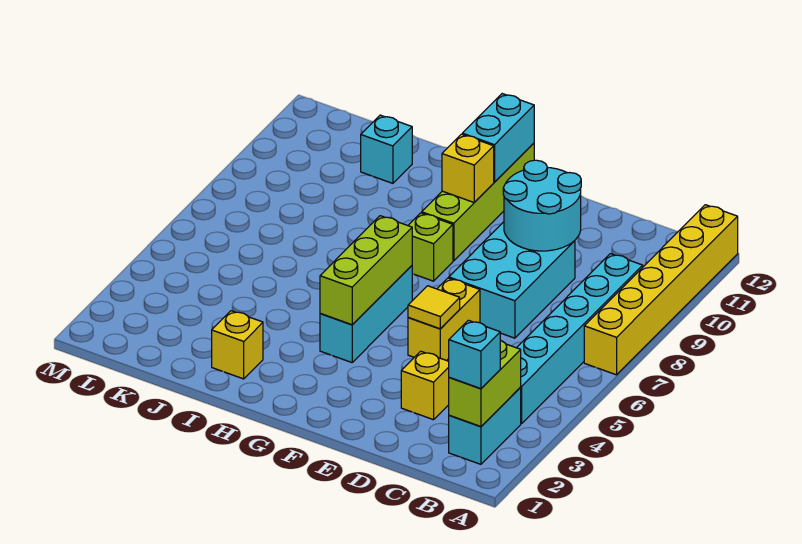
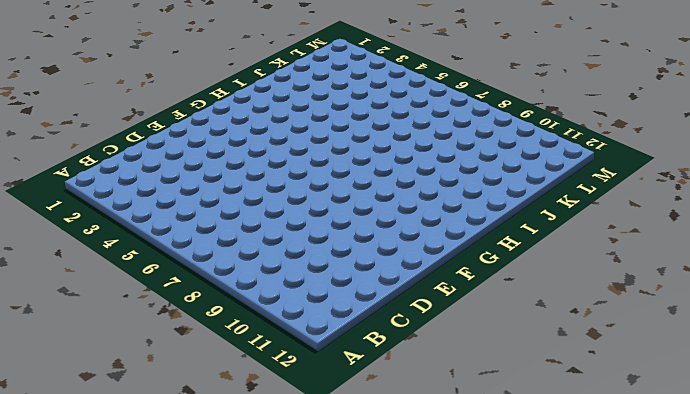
none -> yellow brick A7:A12 level 1
none -> cyan brick B2:B3 level 1
none -> cyan brick B4:B9 level 1

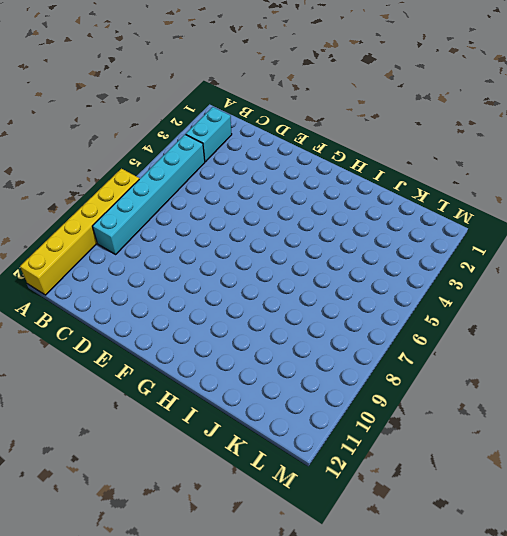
none -> yellow brick D3 level 1
none -> cyan brick D7:E9 level 1
none -> yellow brick E5:E6 level 1

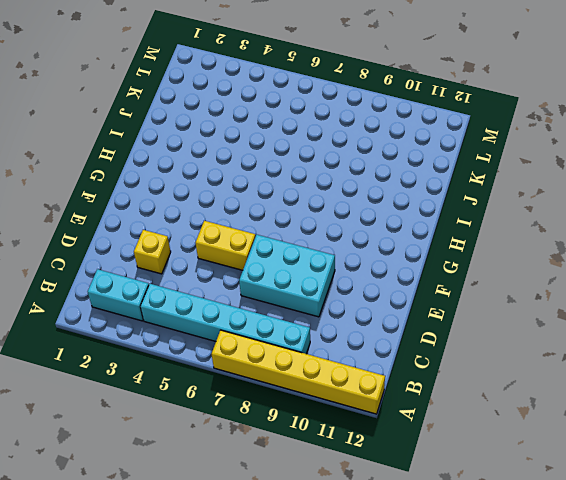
none -> cyan brick G4:G6 level 1
none -> lime brick G8 level 1
none -> lime brick G9:G12 level 1

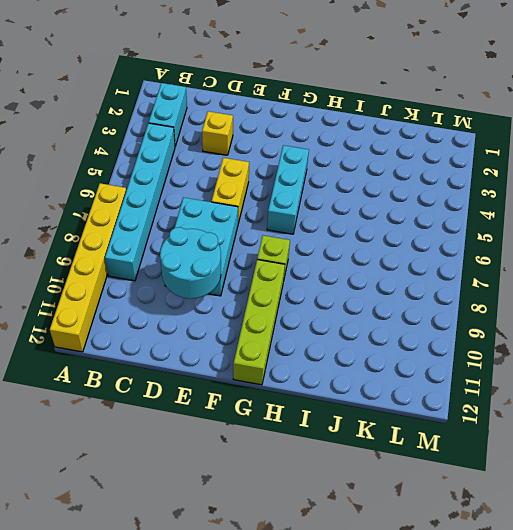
none -> yellow brick I2 level 1
none -> cyan brick J11 level 1
none -> lime brick B2:B3 level 2

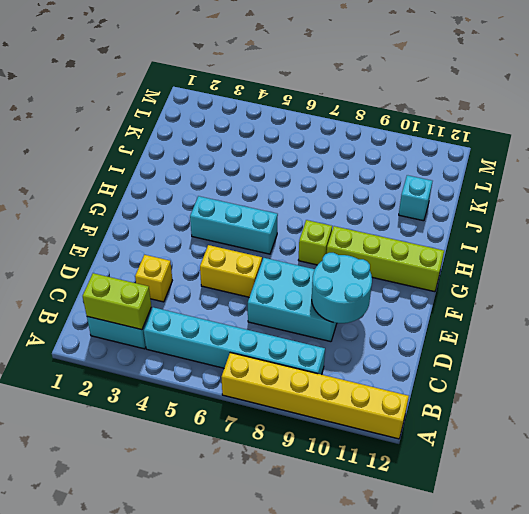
none -> yellow brick I2 level 1
none -> yellow tile E5 level 2
none -> lime brick G4:G6 level 2

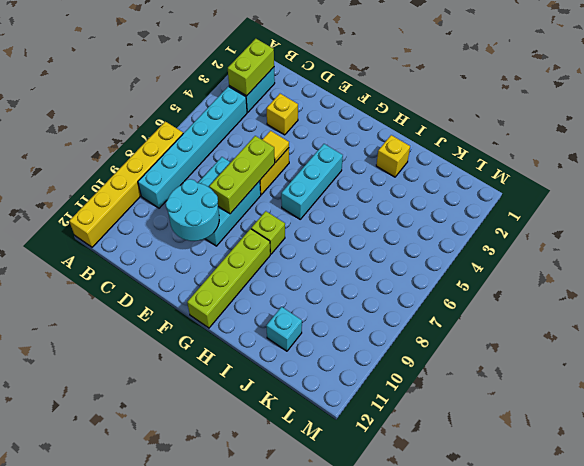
lime brick E6:E8 level 2 -> lime brick G4:G6 level 2
none -> yellow brick G10 level 2
none -> cyan brick G11:G12 level 2
none -> cyan brick B2 level 3

